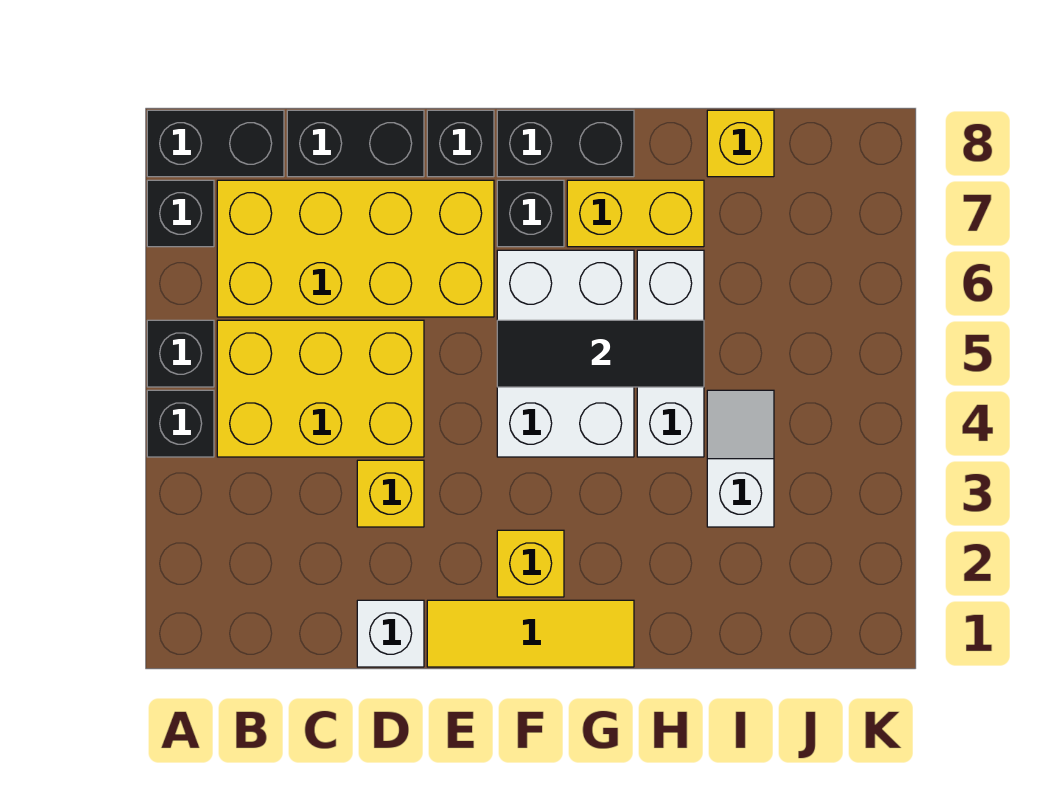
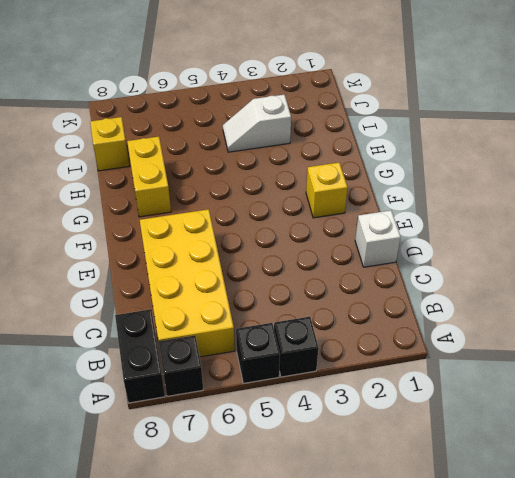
none -> yellow brick B4:D5 level 1
none -> black brick C8:D8 level 1
none -> yellow brick D3 level 1

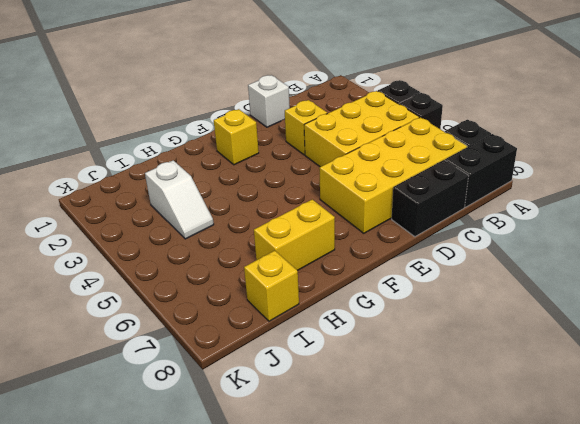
none -> yellow tile E1:G1 level 1
none -> black brick E8 level 1
none -> white brick F4:G6 level 1

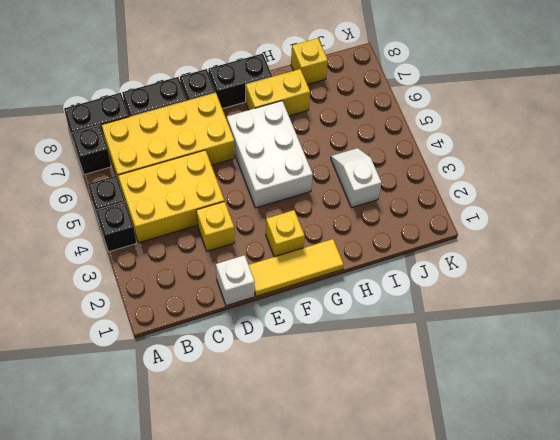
none -> black brick F7 level 1
none -> white brick H4:H6 level 1
none -> black tile F5:H5 level 2

